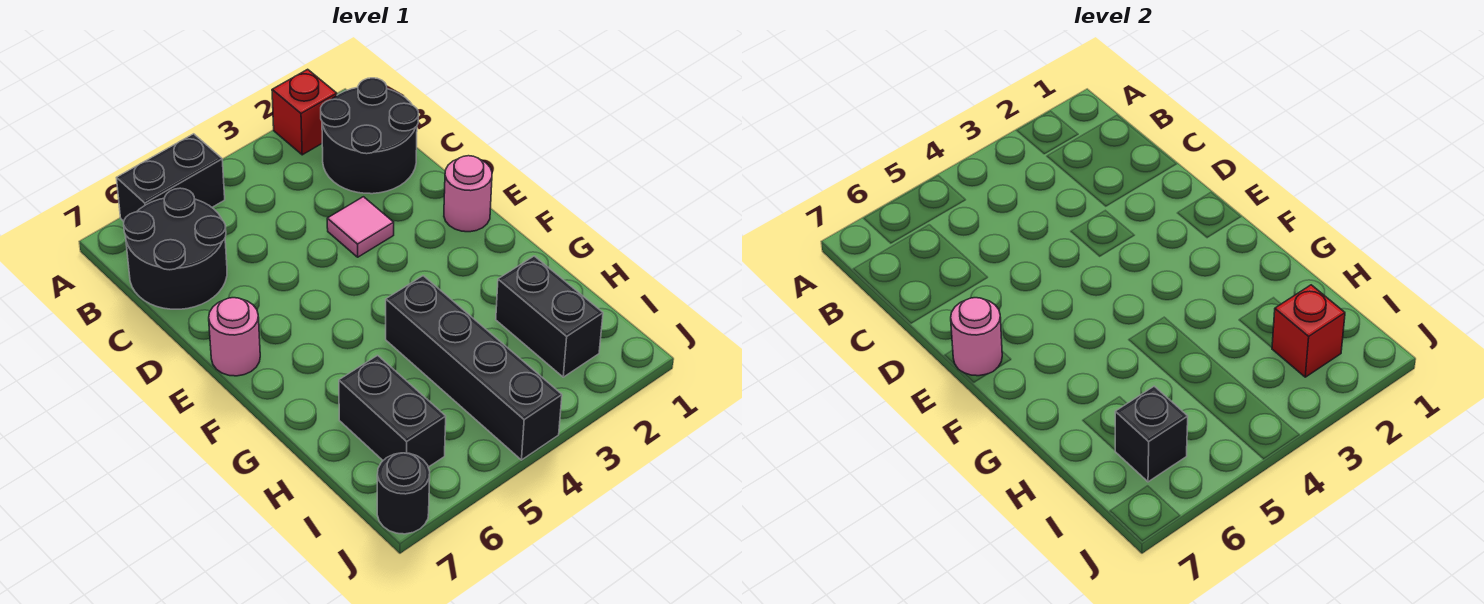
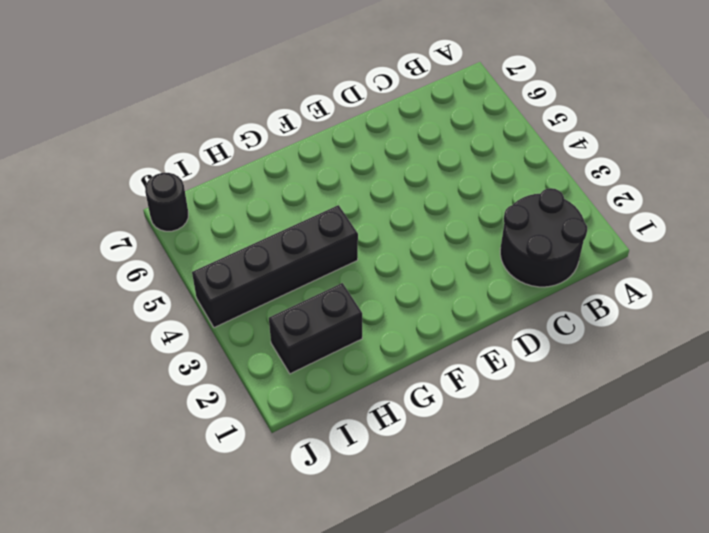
none -> red brick A2 level 1
none -> black brick A5:A6 level 1
none -> black round brick B6:C7 level 1

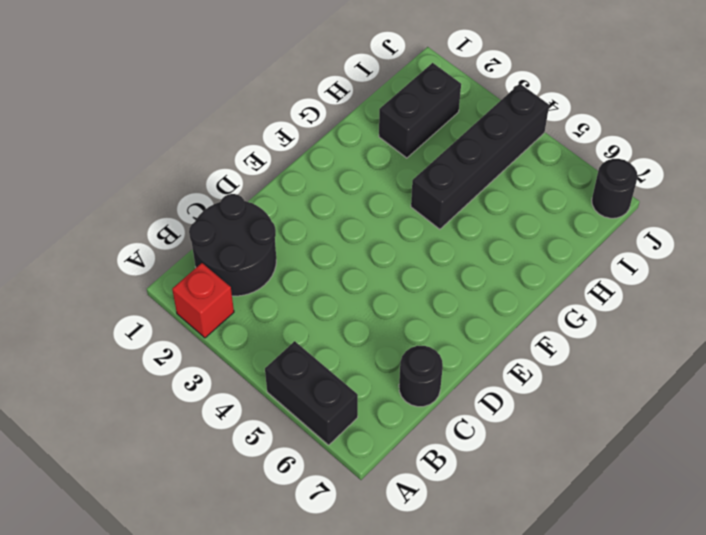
black round brick C7 level 1 -> black round brick B6:C7 level 1
none -> pink tile D3 level 1
none -> pink round brick E1 level 1
none -> pink round brick E7 level 1

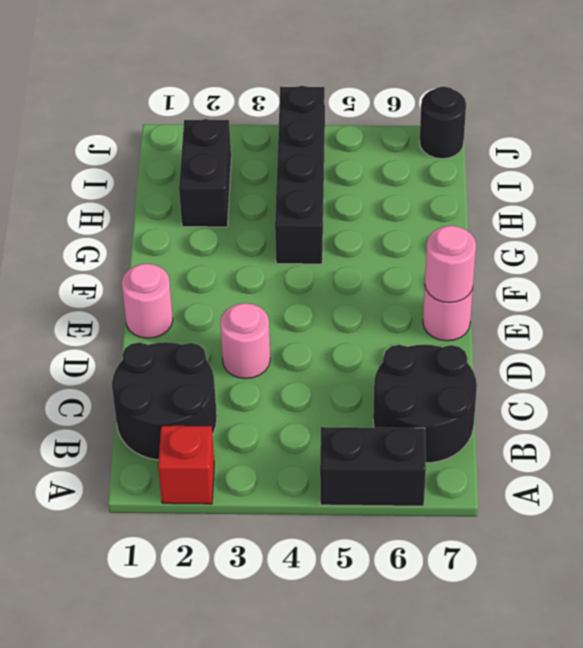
pink round brick D3 level 1 -> pink tile D3 level 1
none -> black brick H6:I6 level 1
none -> red brick I2 level 2
none -> black brick I6 level 2

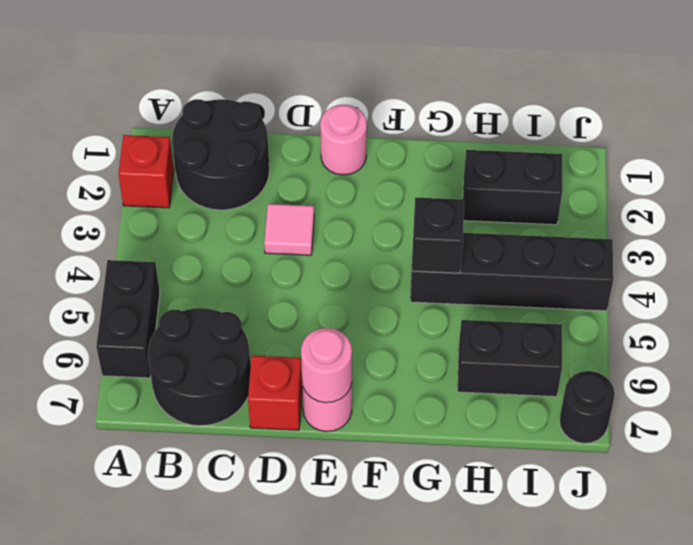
red brick D7 level 1 -> red brick I2 level 2
black brick G4 level 2 -> black brick I6 level 2

